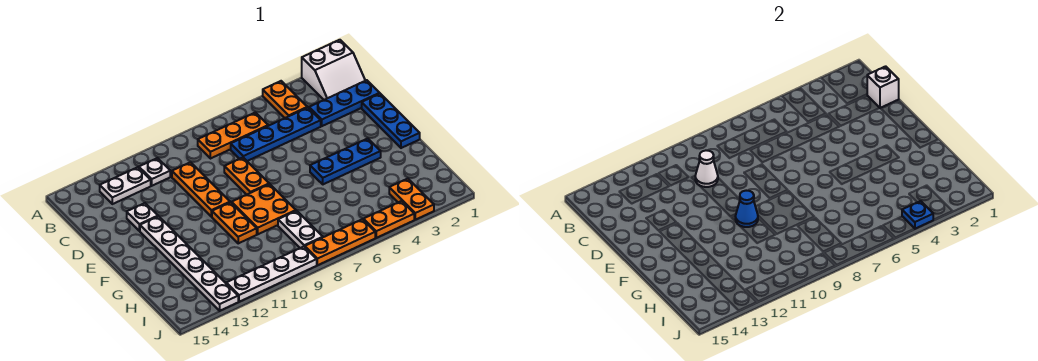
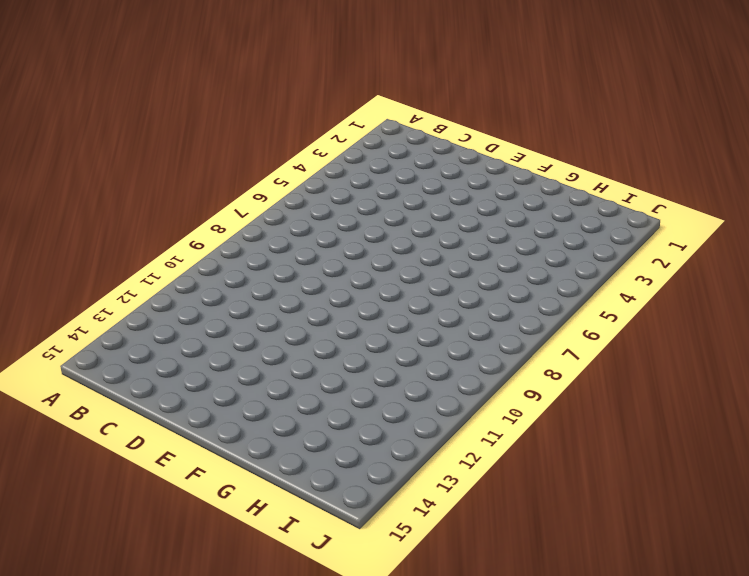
none -> white slope A1:B2 level 1 top A
none -> orange plate A4:B4 level 1
none -> orange plate B6:B8 level 1

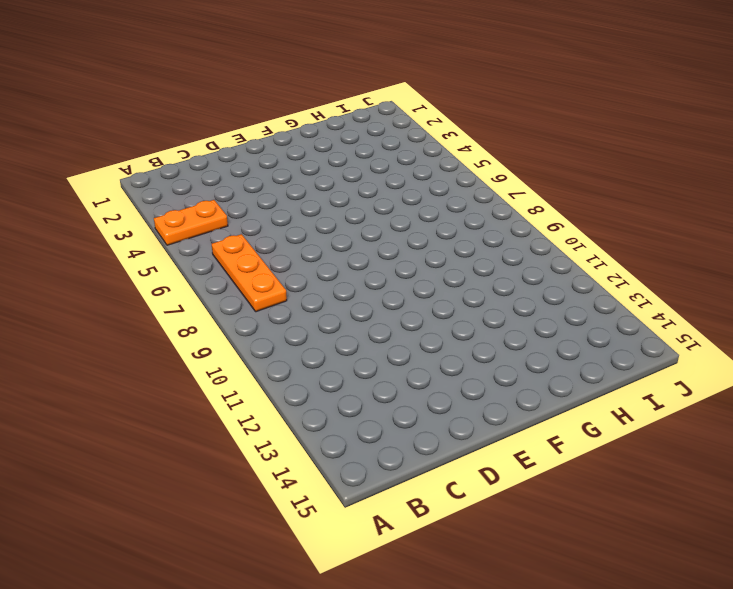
none -> white slope A1:B2 level 1 top A
none -> white plate B11 level 1
none -> white plate B12:B13 level 1

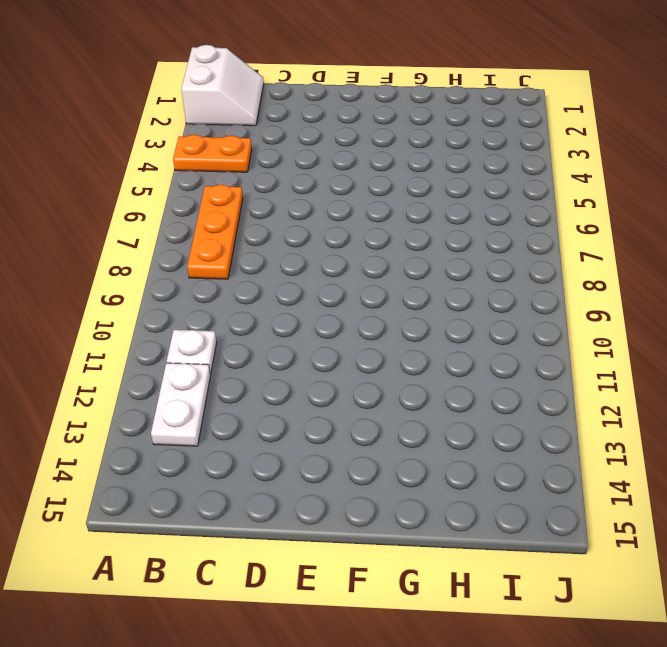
none -> blue plate C1:C3 level 1
none -> blue plate C4:C7 level 1
none -> orange plate C10:E10 level 1

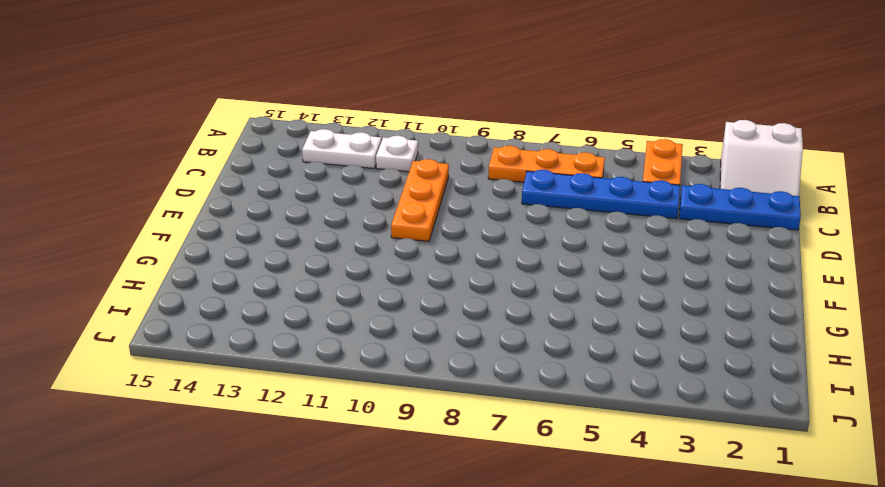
none -> blue plate D1:F1 level 1
none -> orange plate D8:E8 level 1
none -> white plate D13 level 1

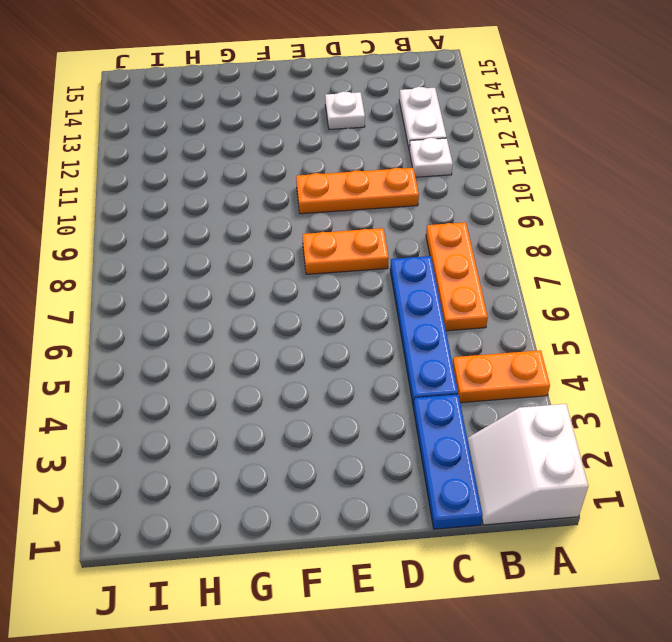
none -> blue plate D1:F1 level 1
none -> white plate E13:J13 level 1
none -> blue plate F3:F5 level 1

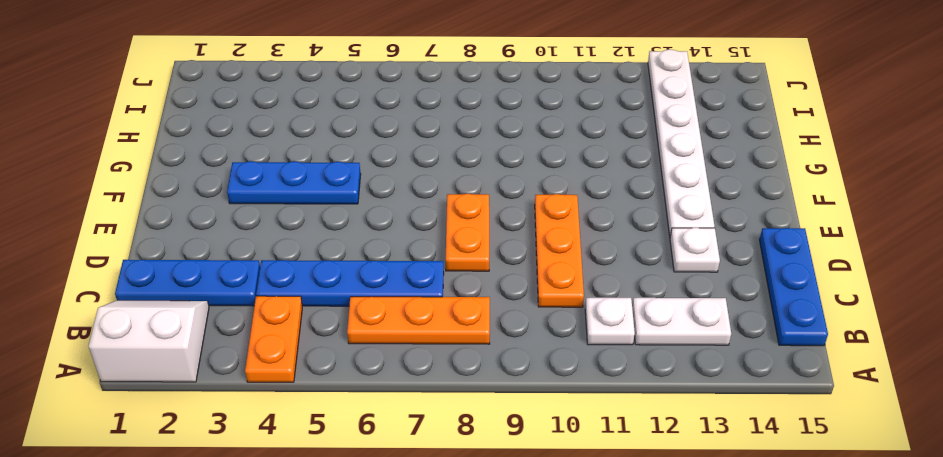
blue plate B15:D15 level 1 -> blue plate D1:F1 level 1
none -> orange plate F8:G9 level 1
none -> orange plate F10:G10 level 1
none -> white plate H8:I8 level 1

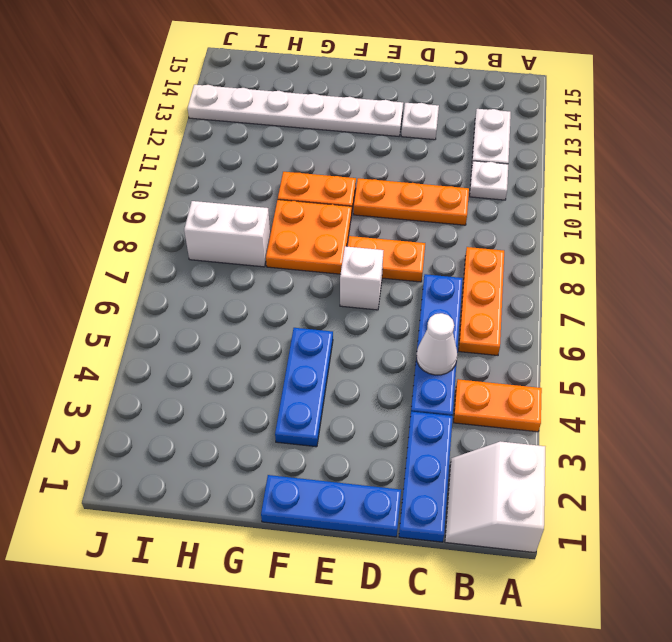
white cone C5 level 2 -> white cone C10 level 2
white brick E7 level 1 -> white brick C1 level 2
white brick H8:I8 level 1 -> white plate H8:I8 level 1
none -> orange plate I3:J3 level 1
none -> orange plate J4:J5 level 1
none -> orange plate J6:J8 level 1

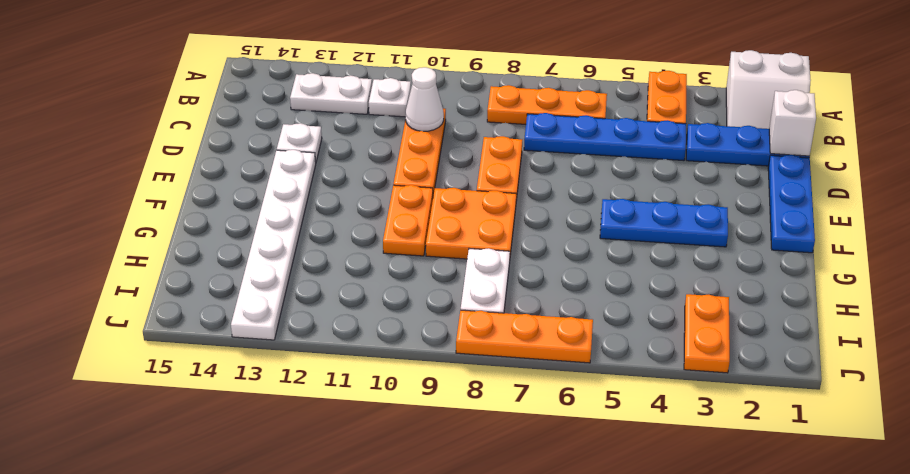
none -> orange plate J4:J5 level 1
none -> white plate J9:J12 level 1
none -> blue cone F10 level 2

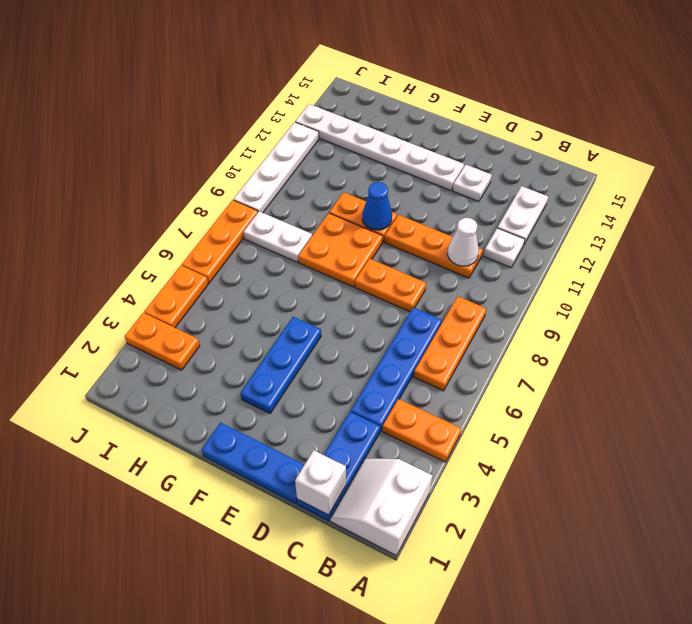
none -> blue plate J4 level 2

